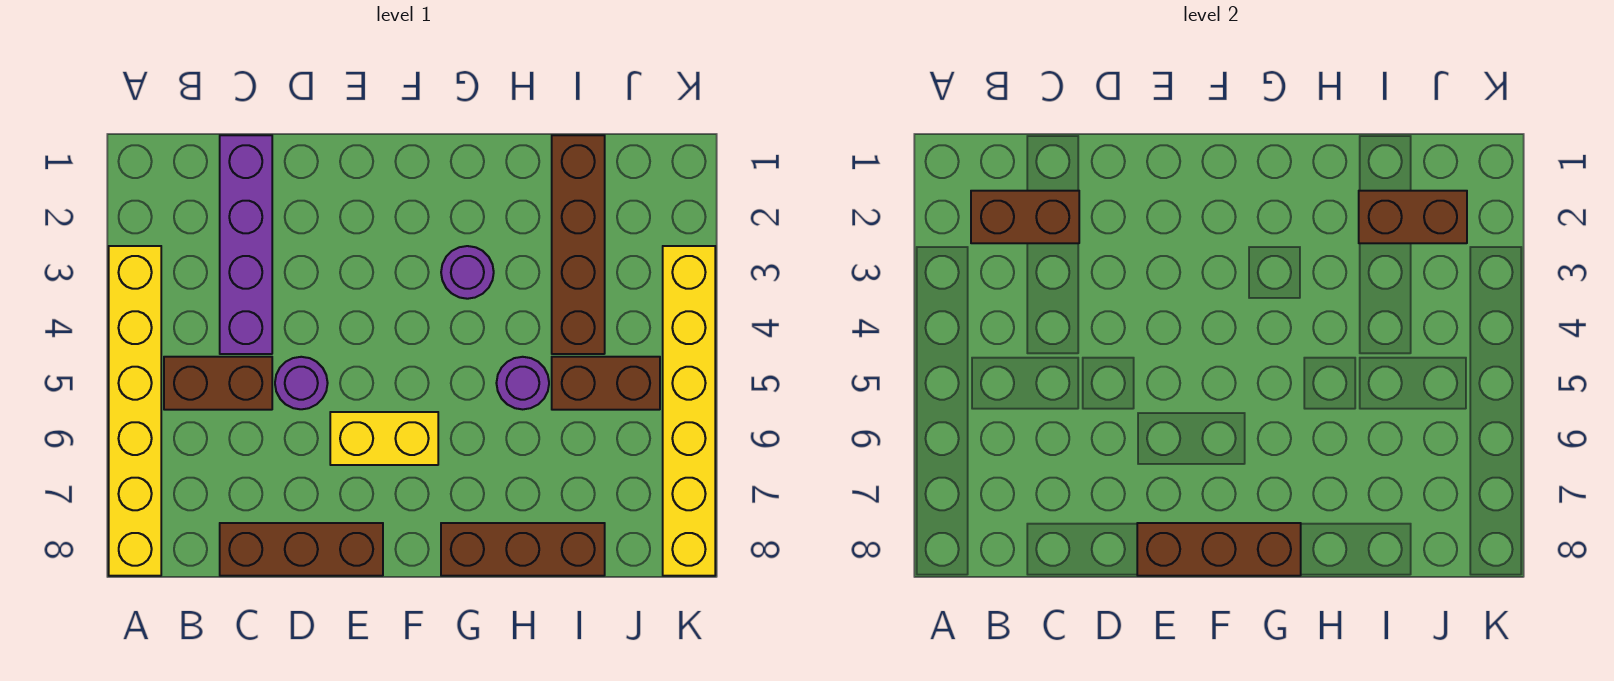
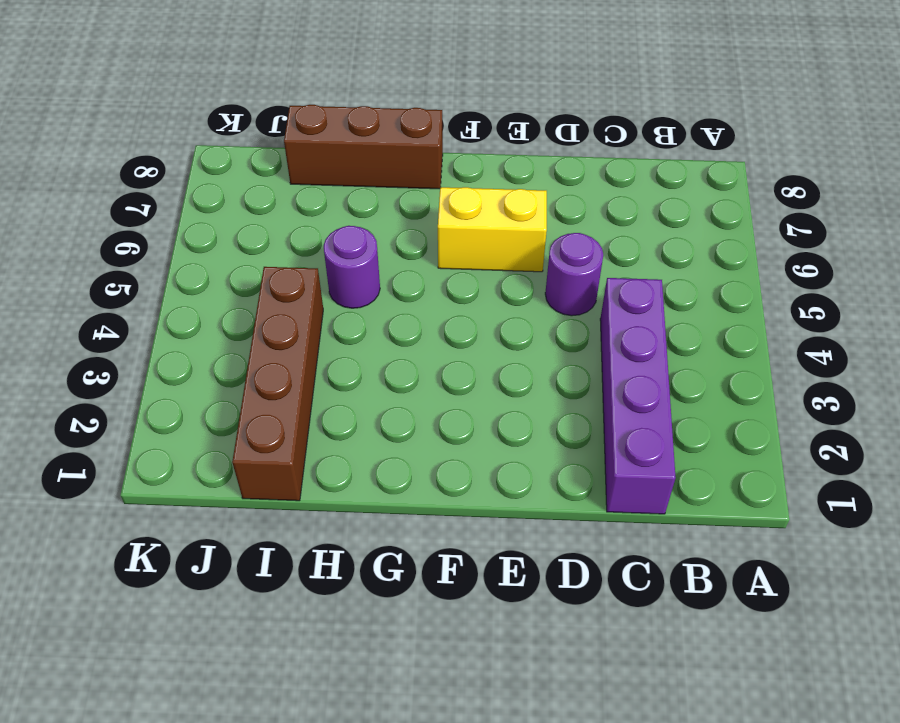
none -> yellow brick A3:A8 level 1
none -> brown brick B5:C5 level 1
none -> brown brick C8:E8 level 1

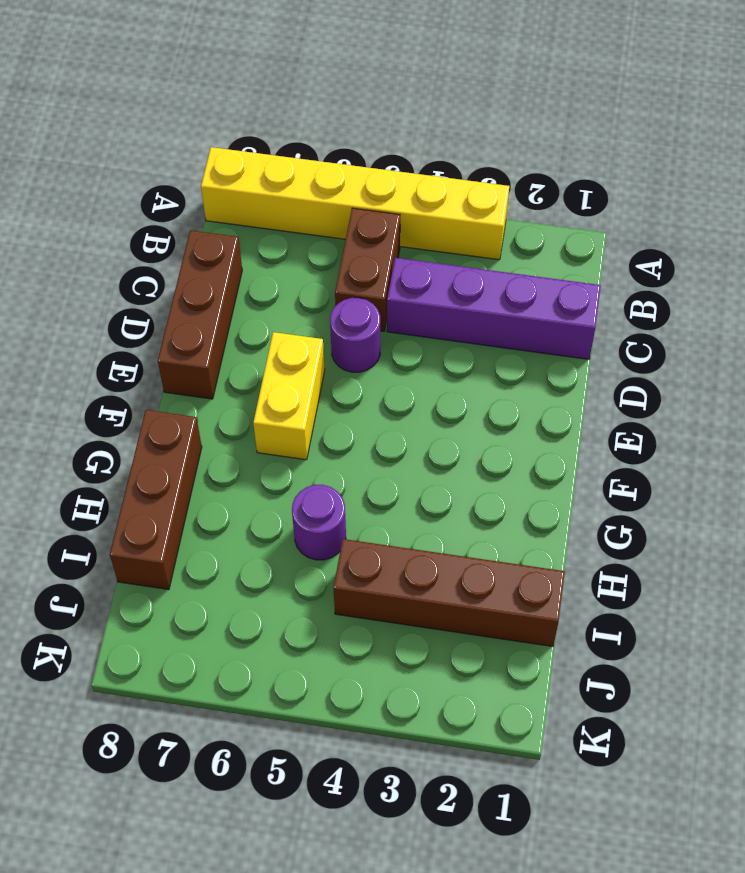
none -> purple round brick G3 level 1
none -> brown brick I5:J5 level 1
none -> yellow brick K3:K8 level 1

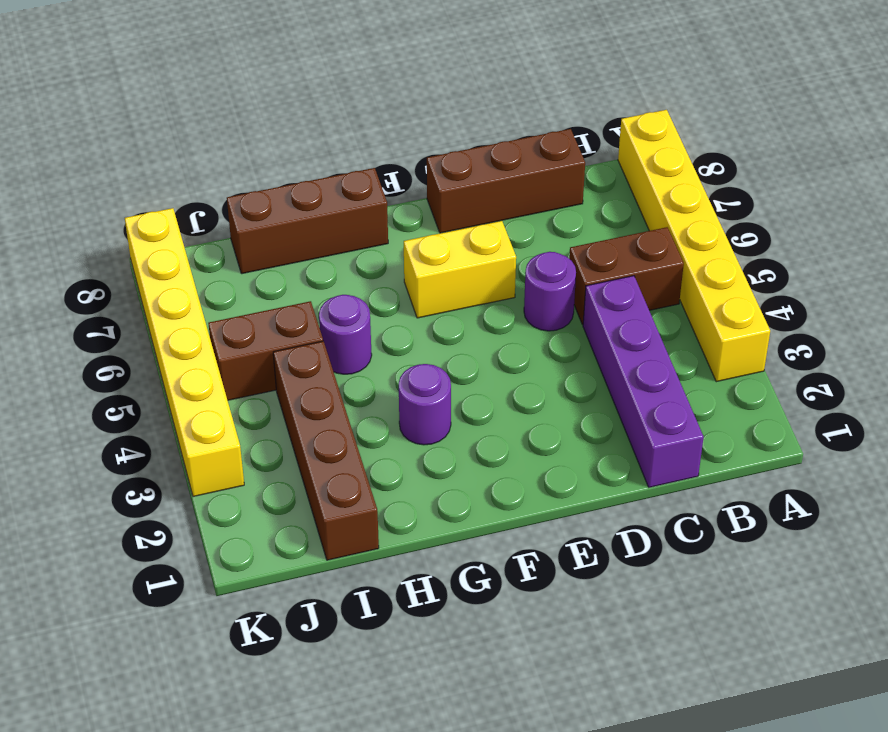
none -> brown brick B2:C2 level 2
none -> brown brick E8:G8 level 2
none -> brown brick I2:J2 level 2

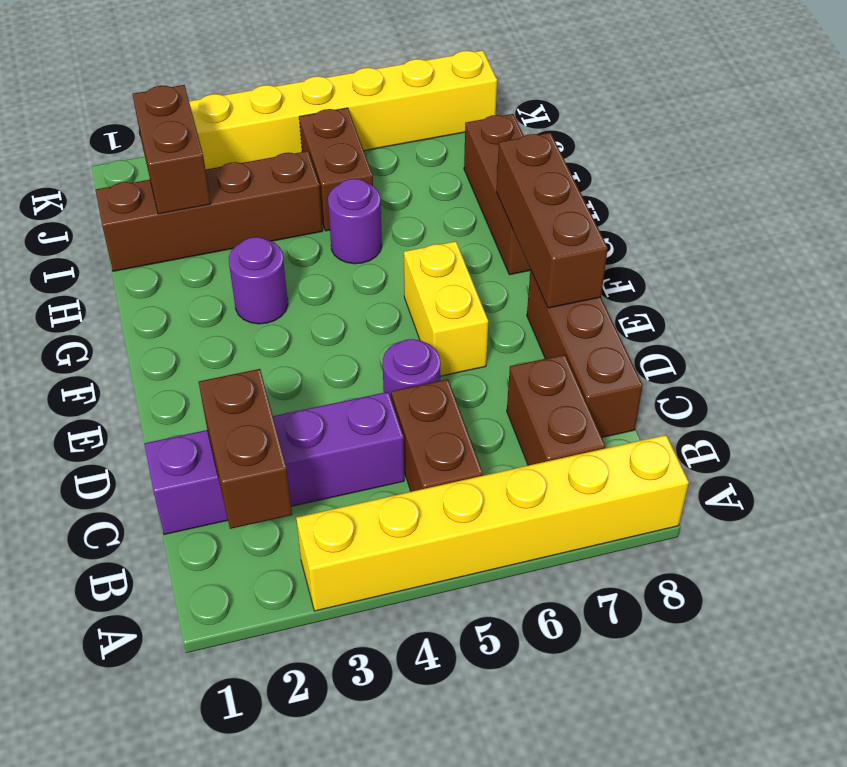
brown brick B7:C7 level 1 -> none

